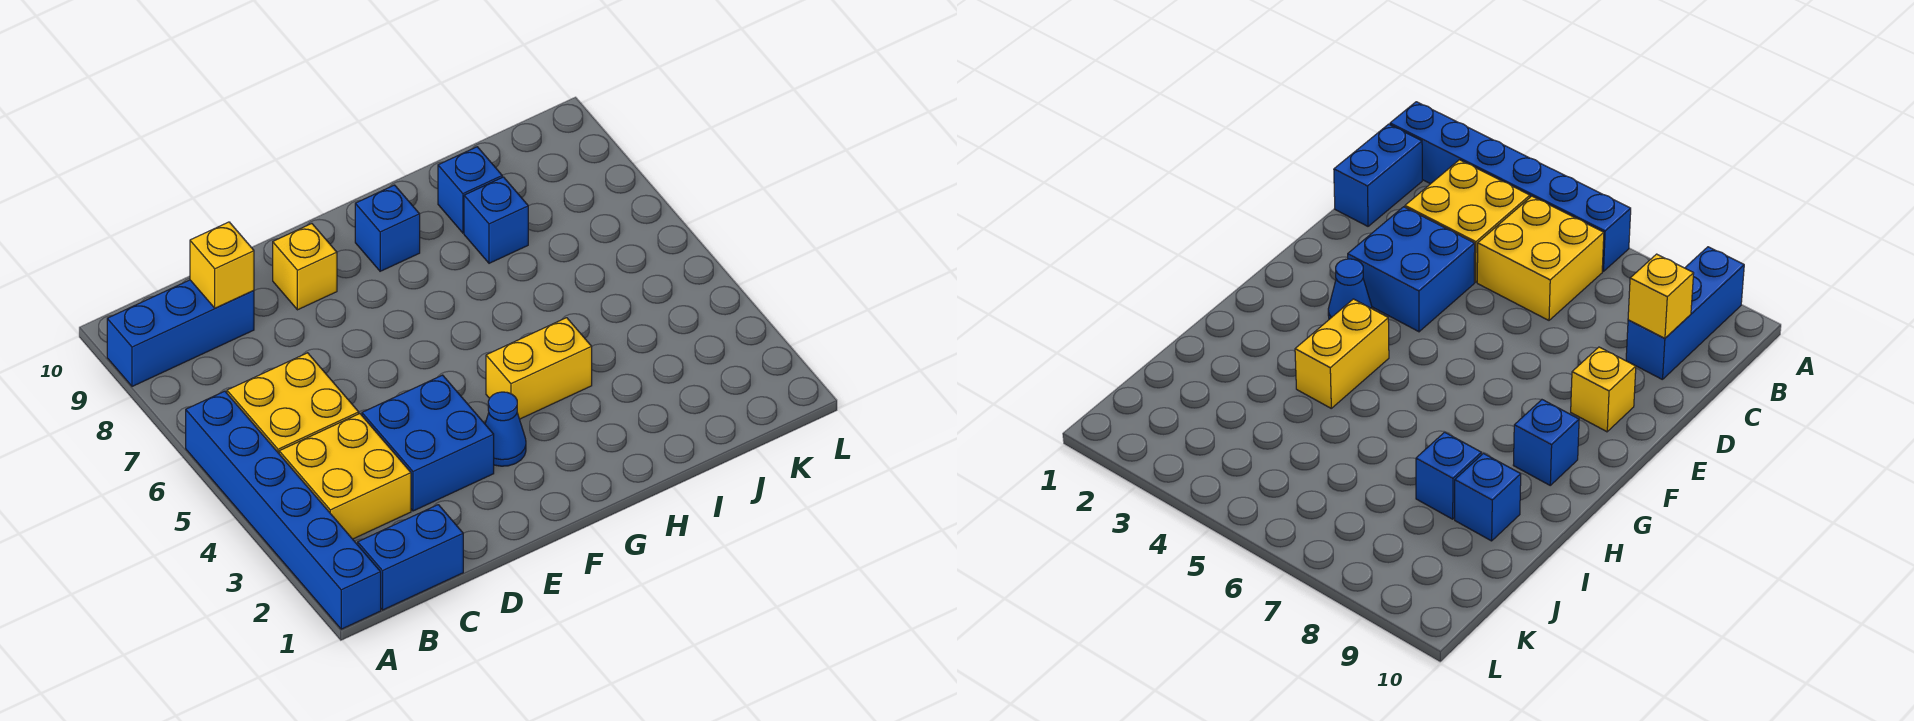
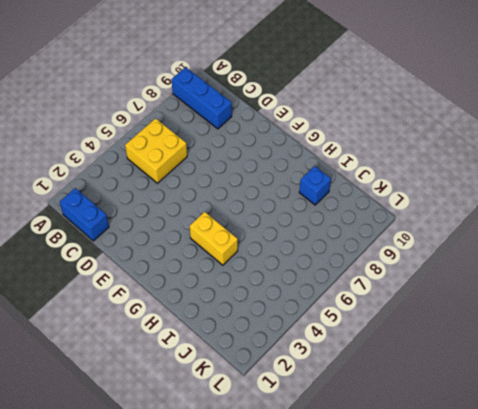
none -> blue brick A1:A6 level 1
none -> yellow brick B3:C4 level 1
none -> blue brick D3:E4 level 1

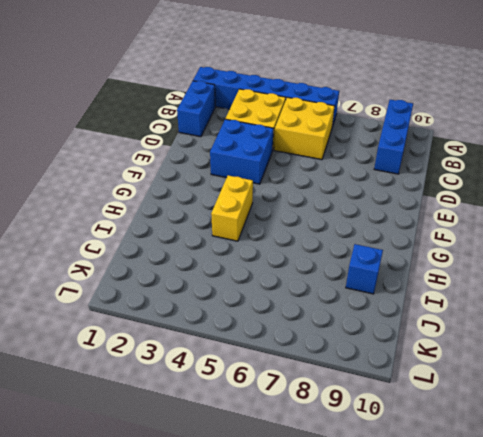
none -> yellow brick E9 level 1
none -> blue cone F3 level 1
none -> blue brick G9 level 1

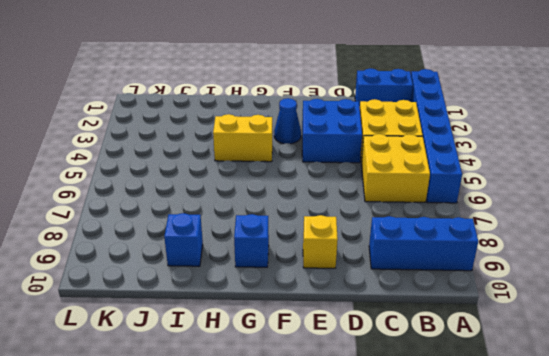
none -> blue brick I8 level 1
none -> yellow brick C9 level 2

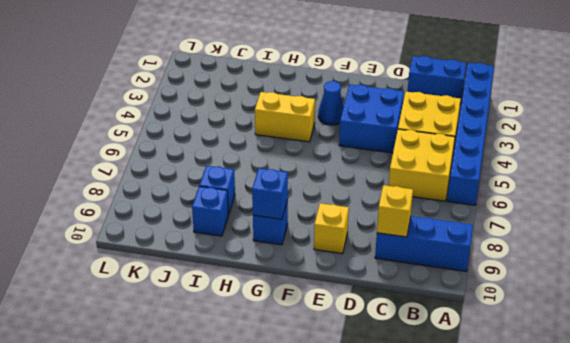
blue brick G9 level 2 -> none

